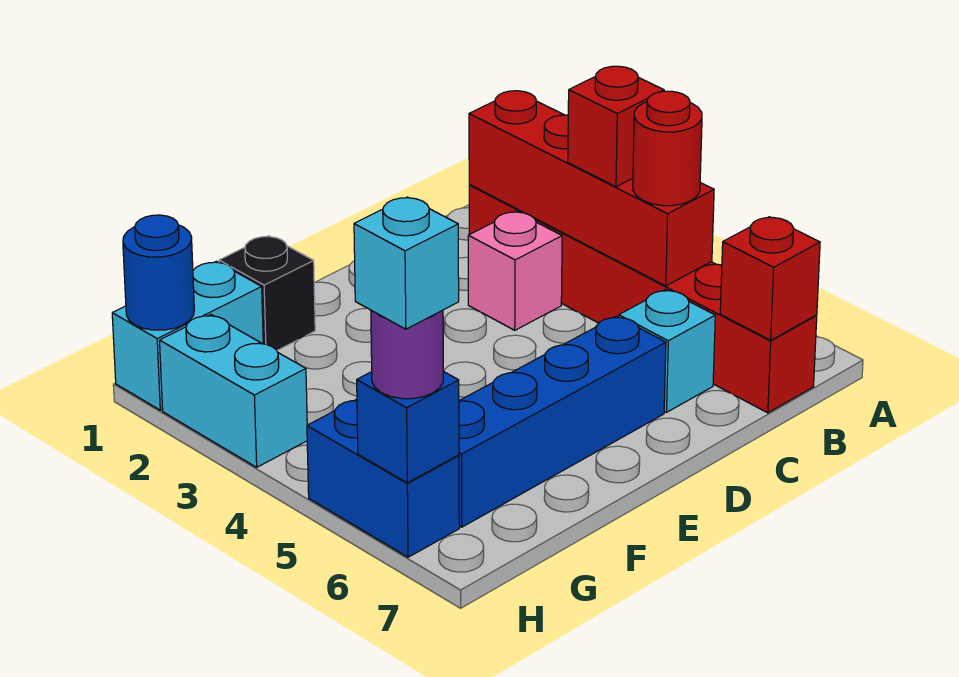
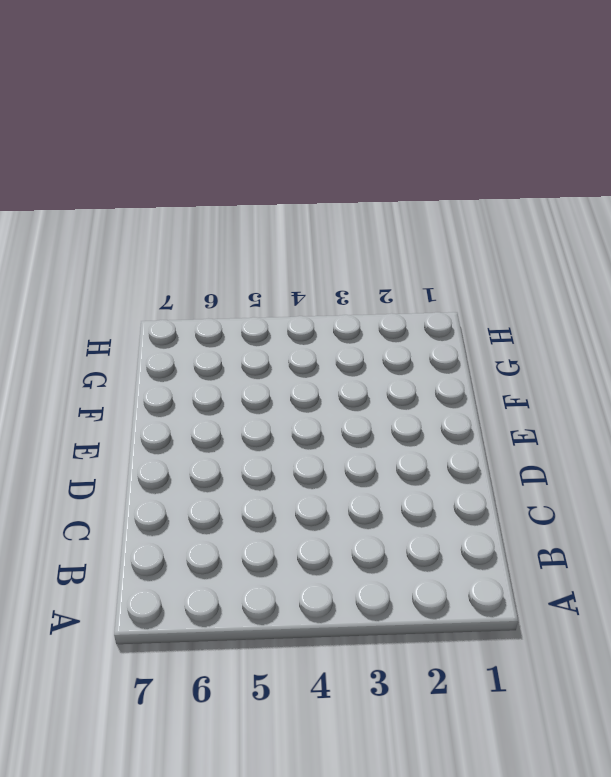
none -> red brick B2:B7 level 1
none -> pink brick C3 level 1
none -> cyan brick C6 level 1

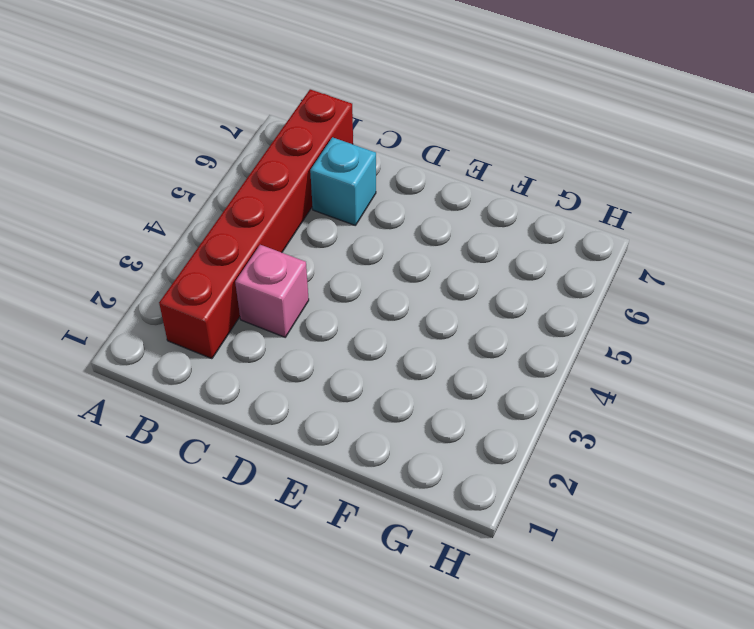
none -> blue brick D6:G6 level 1
none -> black brick F1 level 1
none -> cyan brick G1:H1 level 1

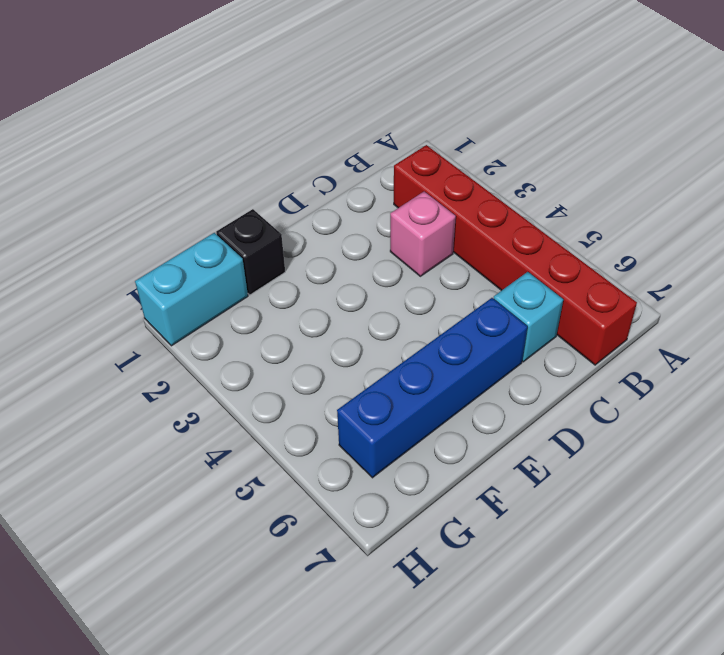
none -> cyan brick H2:H3 level 1
none -> blue brick H5:H6 level 1
none -> red brick B2:B5 level 2

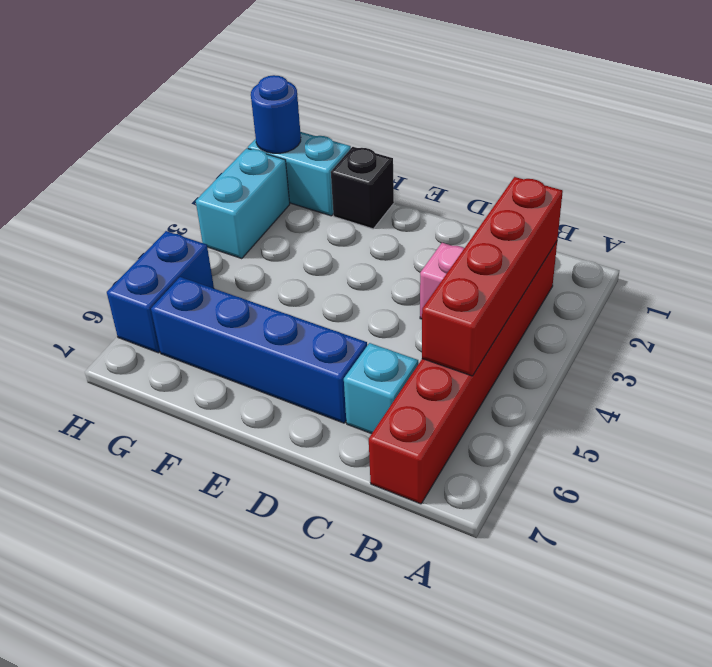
none -> red brick B7 level 2
none -> blue brick H6 level 2
none -> red brick B4 level 3

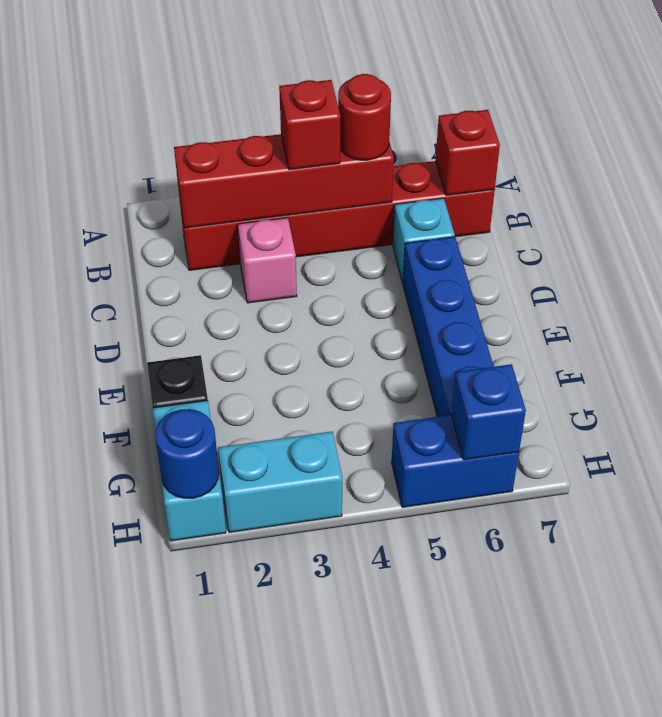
none -> purple round brick H6 level 3
none -> cyan brick H6 level 4

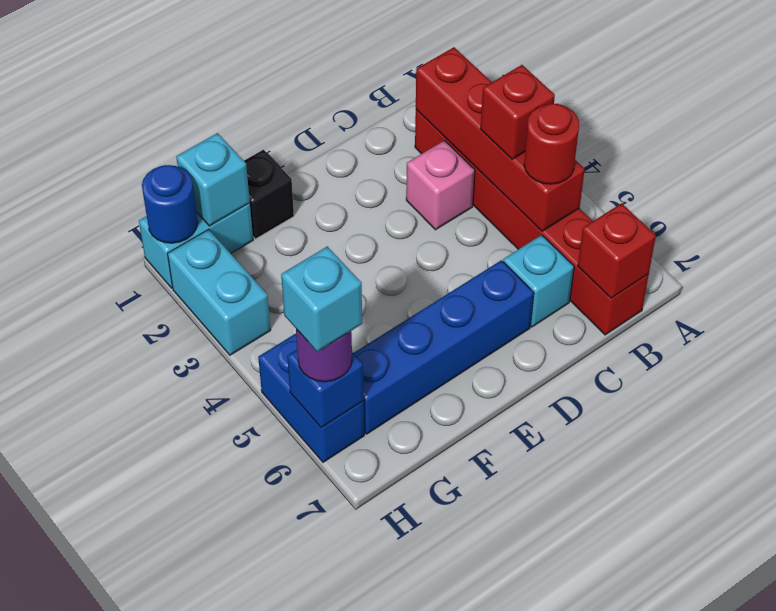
cyan brick G1 level 2 -> none

